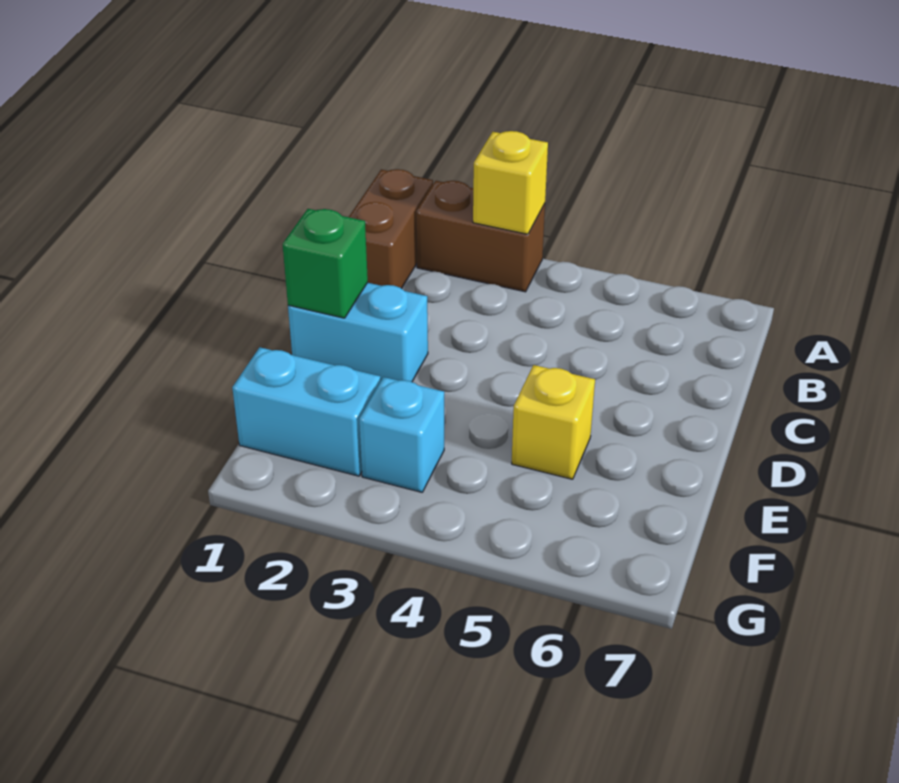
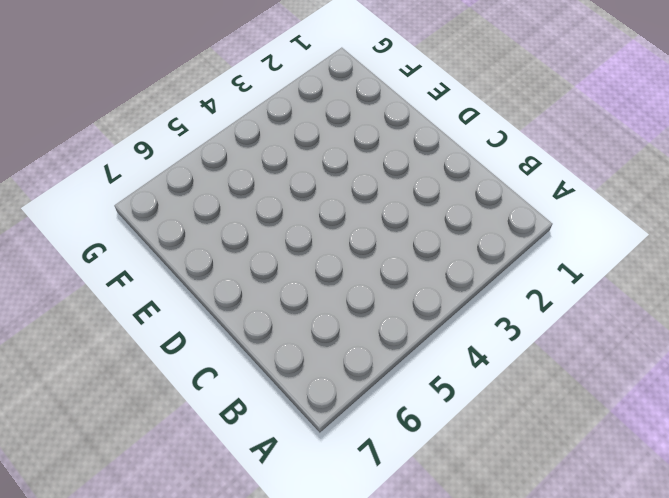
none -> brown brick A1:B1 level 1
none -> brown brick A2:A3 level 1

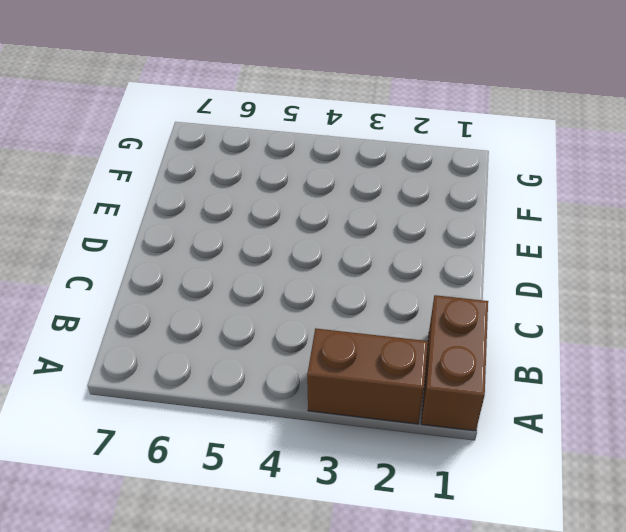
none -> cyan brick D1:D2 level 1
none -> yellow brick E5 level 1

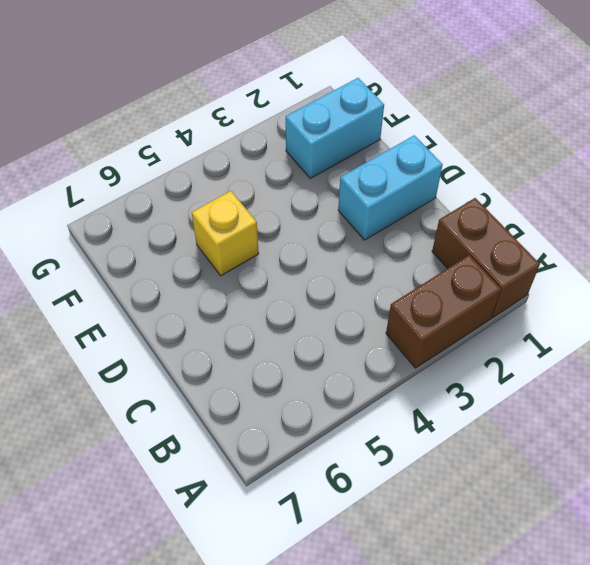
none -> cyan brick F3 level 1
none -> yellow brick A3 level 2

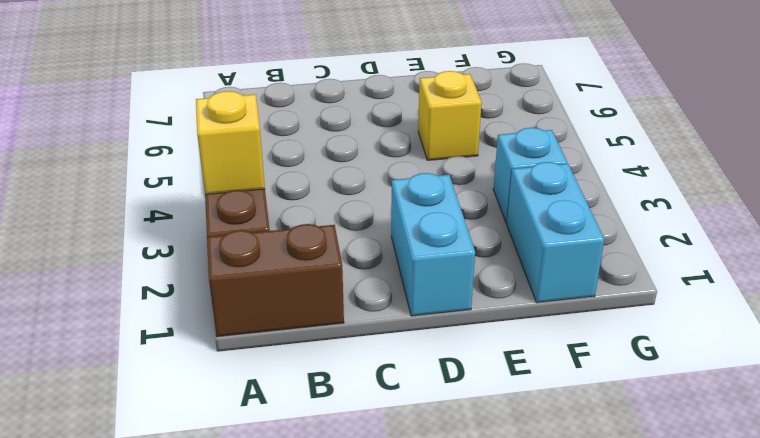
none -> green brick D1 level 2

